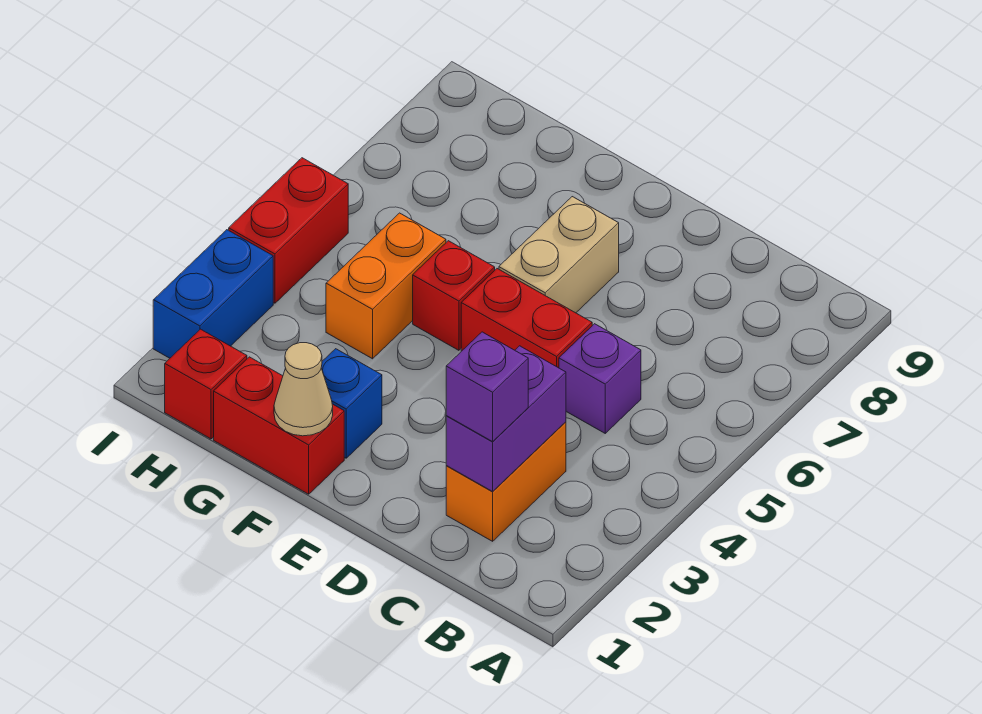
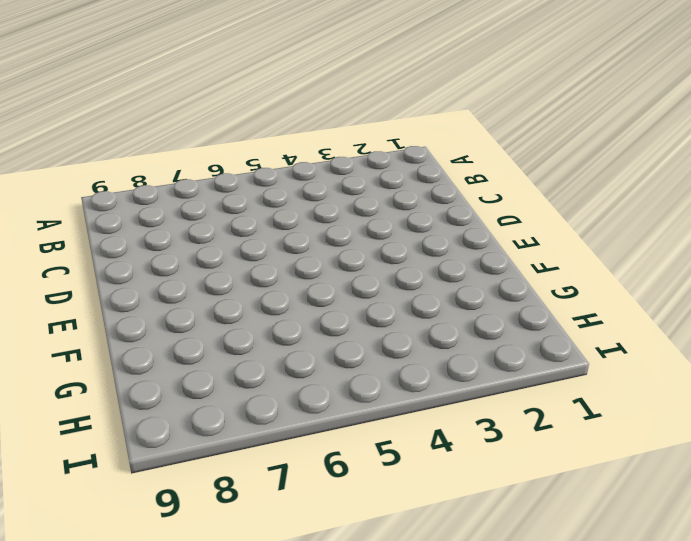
none -> orange brick C2:C3 level 1
none -> purple brick C5 level 1
none -> red brick D5:E5 level 1

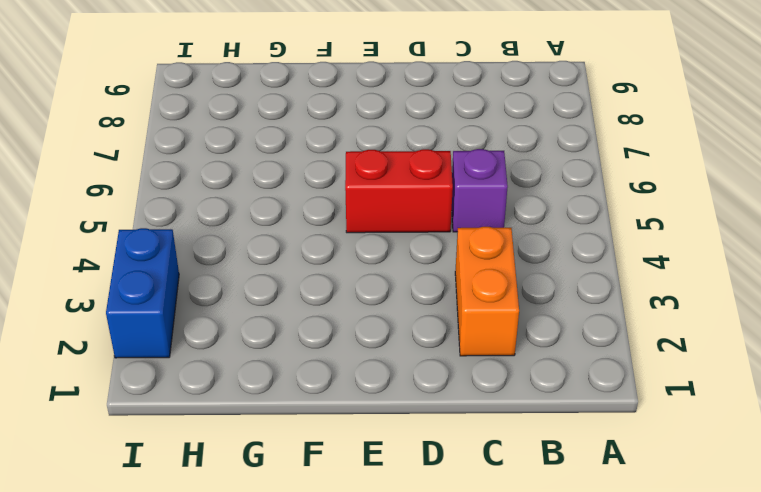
none -> tan brick E6:E7 level 1
none -> red brick F1:G1 level 1
none -> blue brick F2 level 1

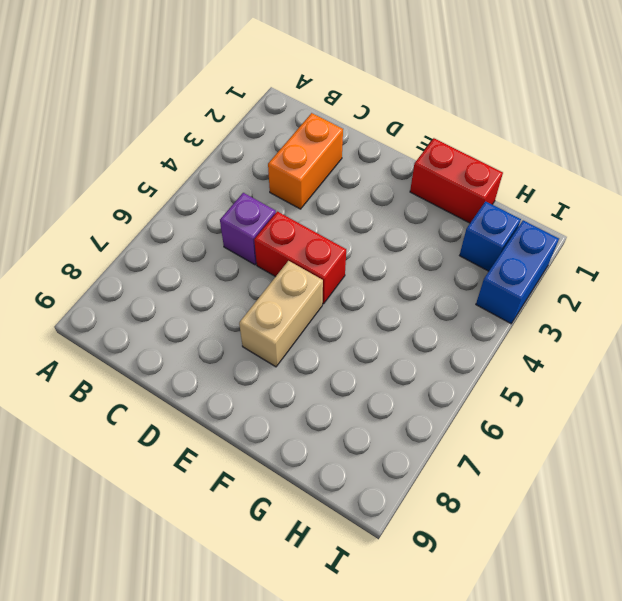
blue brick H2 level 1 -> blue brick F2 level 1
none -> red brick F5 level 1
none -> orange brick G4:G5 level 1
none -> red brick H1 level 1

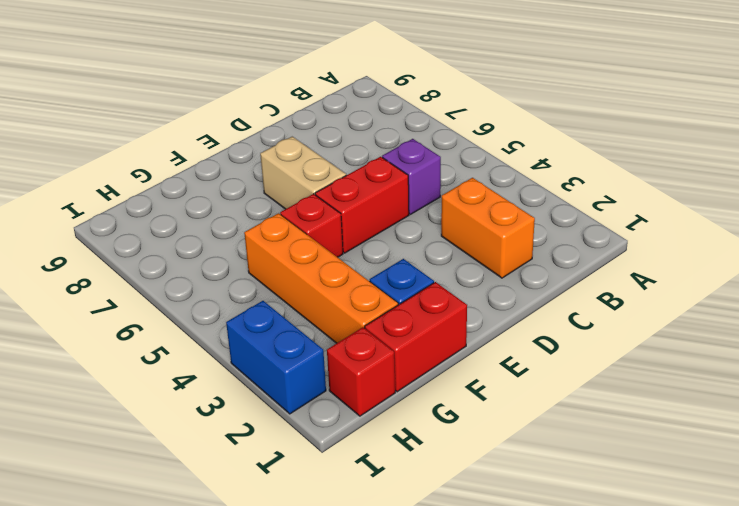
orange brick G2:G5 level 1 -> orange brick G4:G5 level 1
none -> red brick I4:I5 level 1
none -> purple brick C2:C3 level 2
none -> tan cone F1 level 2

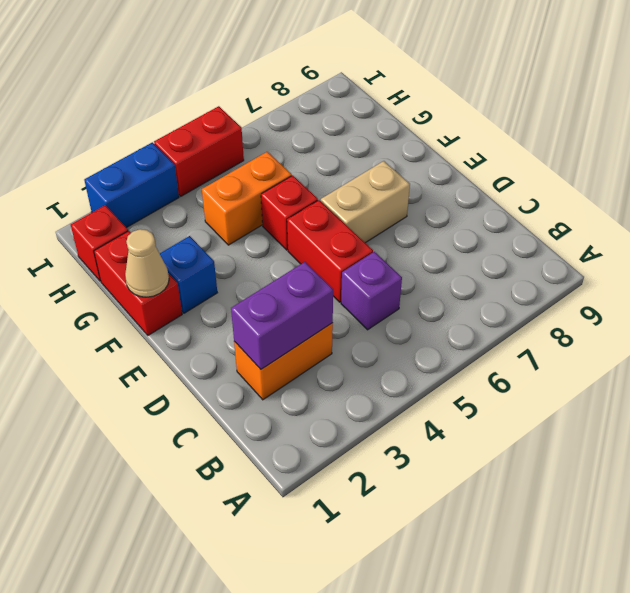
none -> purple brick C2 level 3

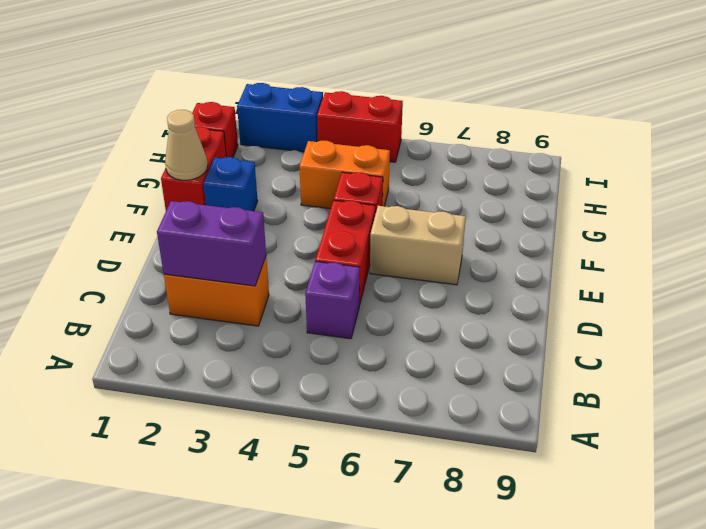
none -> purple brick C2 level 3

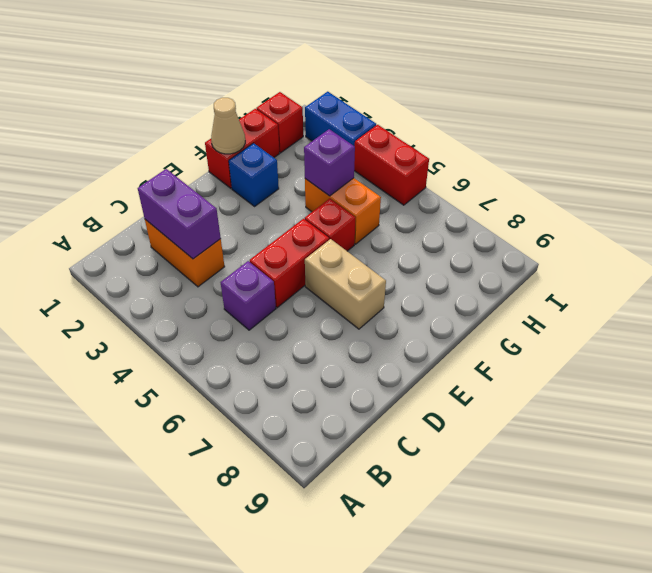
purple brick G4 level 2 -> purple brick C2 level 3

